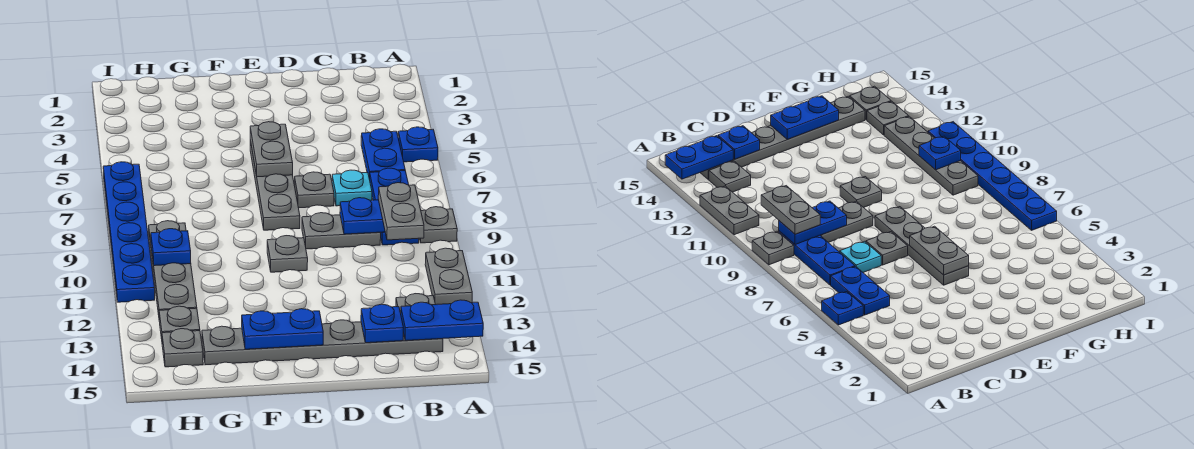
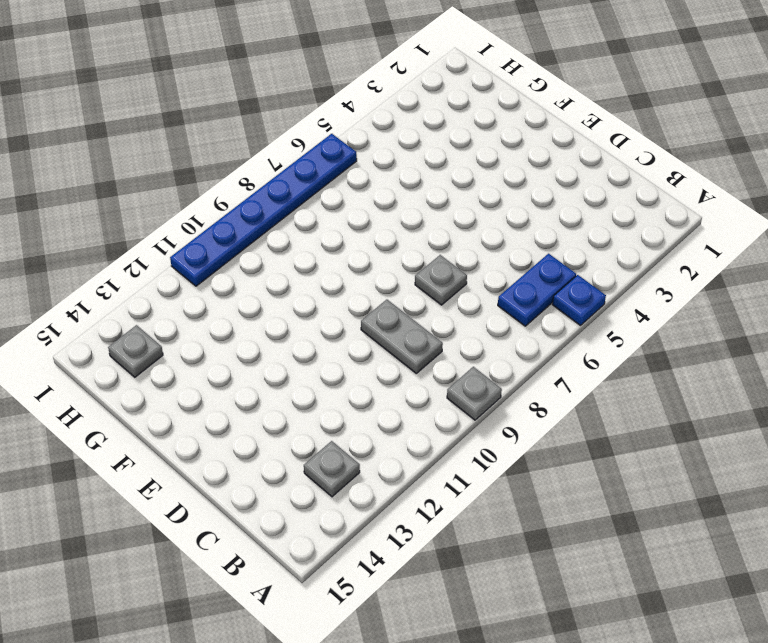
none -> grey plate A11:A12 level 1
none -> blue plate B7:B9 level 1
none -> grey plate B14:G14 level 1

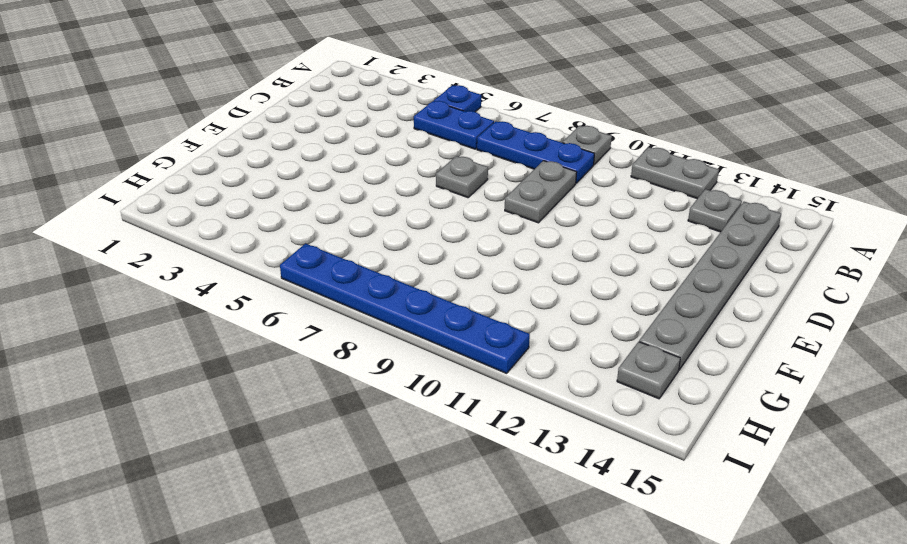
none -> cyan plate C7 level 1
none -> grey plate E5:E8 level 1
none -> grey plate E10 level 1

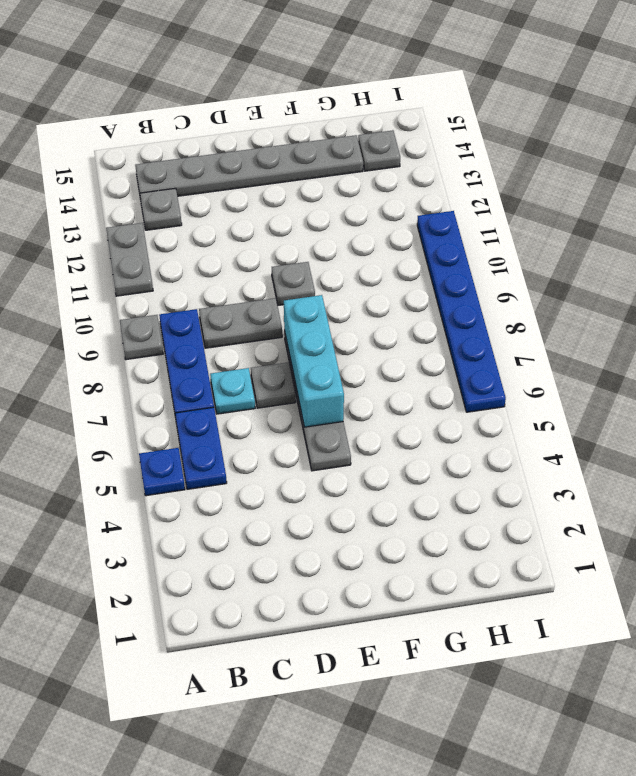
cyan brick E6:E8 level 2 -> grey plate E5:E6 level 2
none -> grey plate H9:H12 level 1
none -> grey plate H13 level 1
none -> blue plate A14:B14 level 2

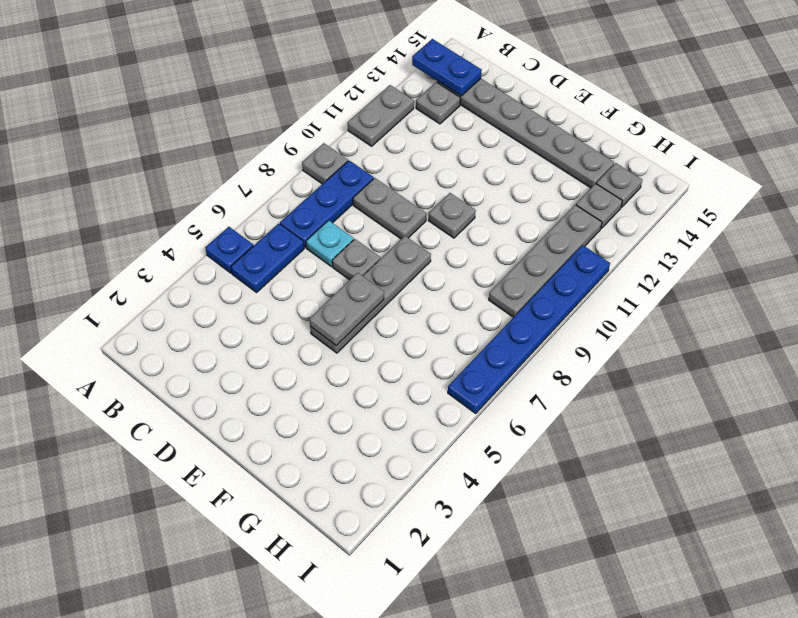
none -> blue plate B9:C9 level 2
none -> blue plate C14 level 2
none -> blue plate E14:F14 level 2

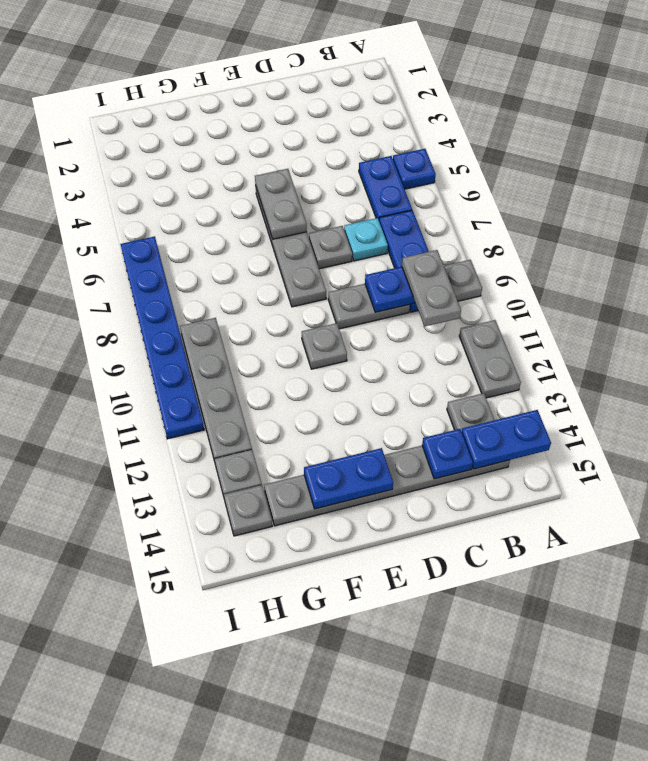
none -> blue plate H10 level 2

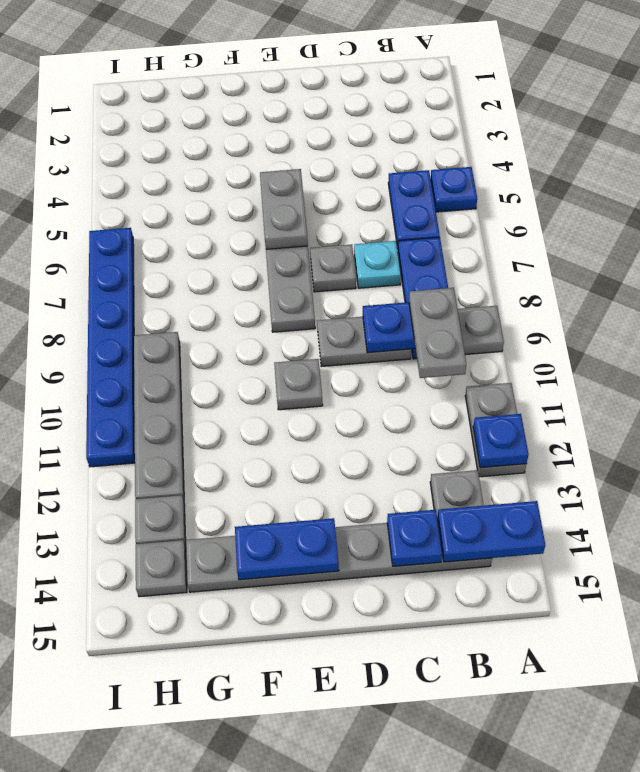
blue plate A12 level 2 -> blue plate H10 level 2

